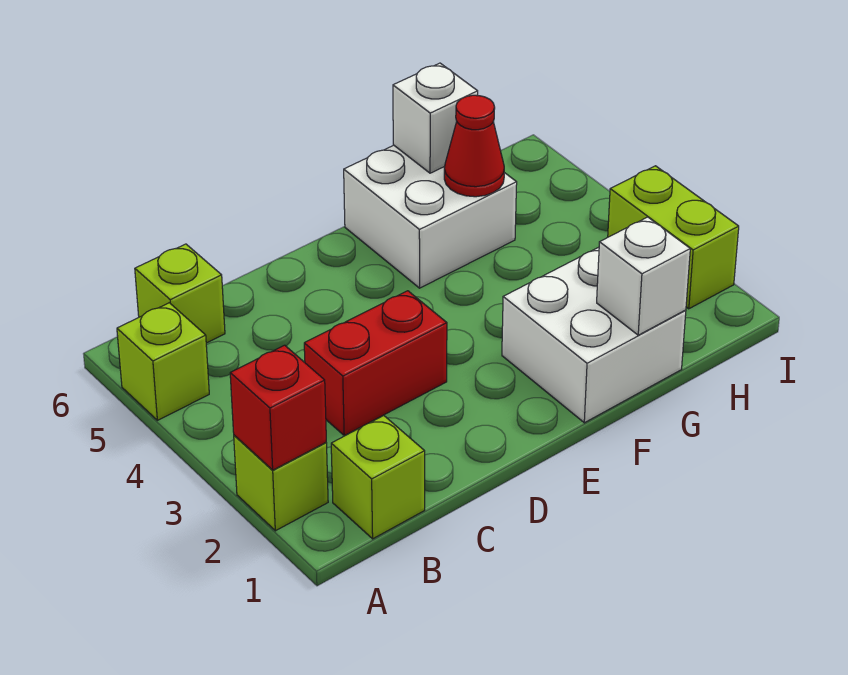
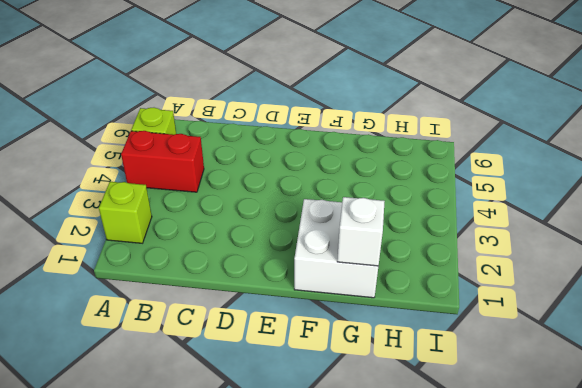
red brick A4:B4 level 1 -> red brick C3:D3 level 1
none -> lime brick B1 level 1
none -> lime brick B6 level 1
none -> white brick F5:G6 level 1

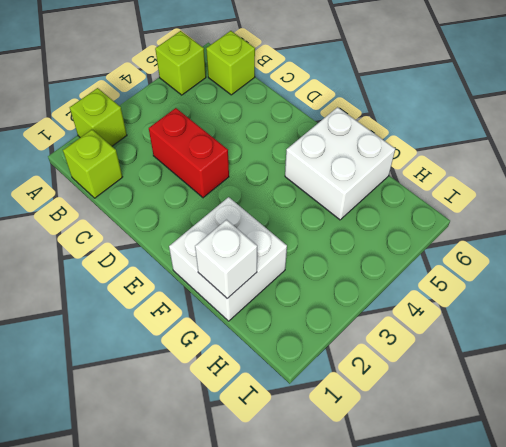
none -> lime brick I2:I3 level 1
none -> red brick A2 level 2
none -> red cone G5 level 2

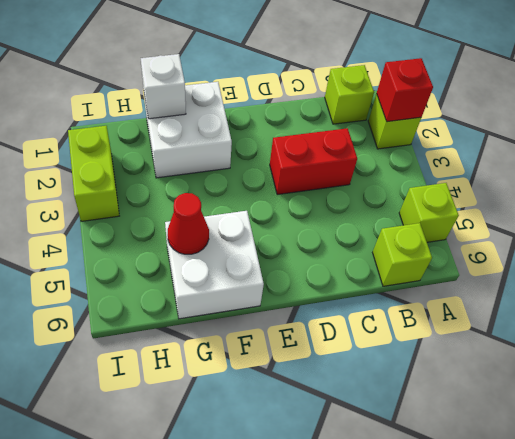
none -> white brick G6 level 2

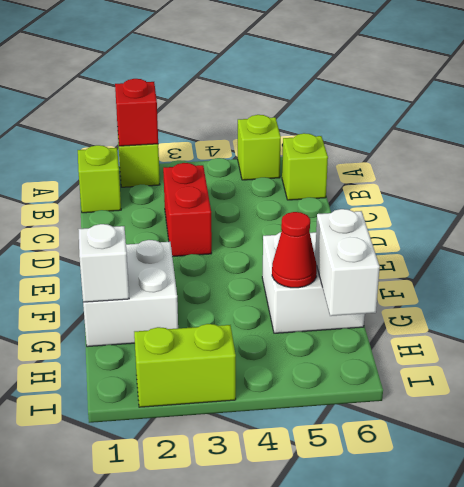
white brick G6:H6 level 2 -> white brick G6 level 2

